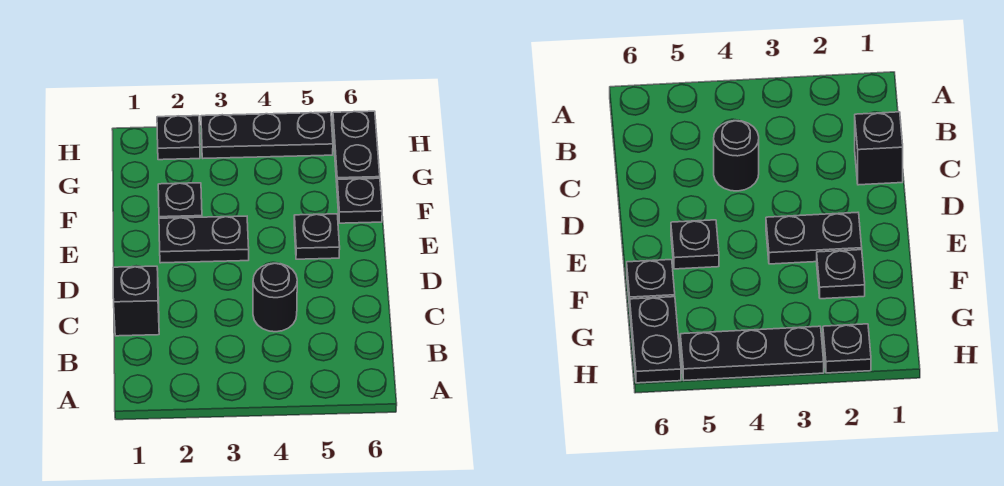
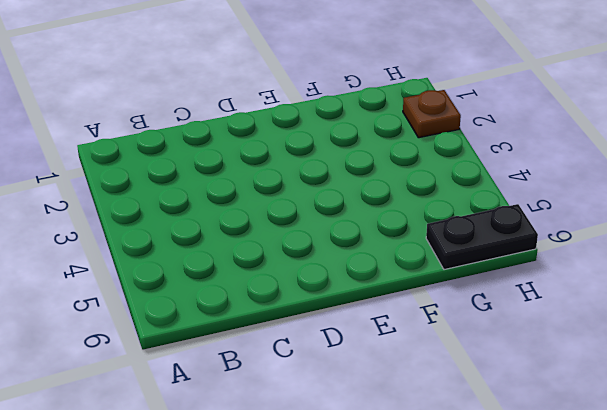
brown plate H2 level 1 -> black plate H2 level 1
none -> black brick C1 level 1
none -> black round brick C4 level 1

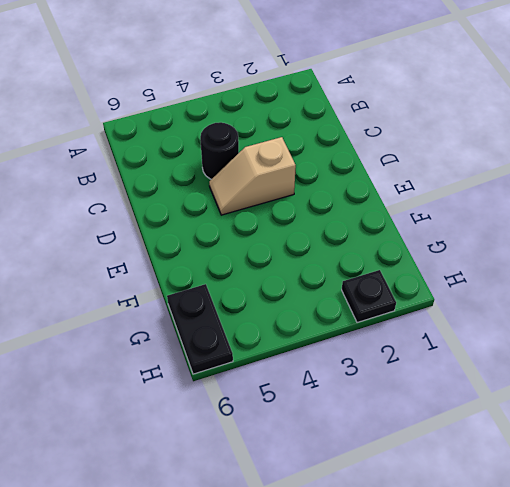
tan slope D3:D4 level 1 top 3 -> none
none -> black brick C1 level 1
none -> black plate E2:E3 level 1

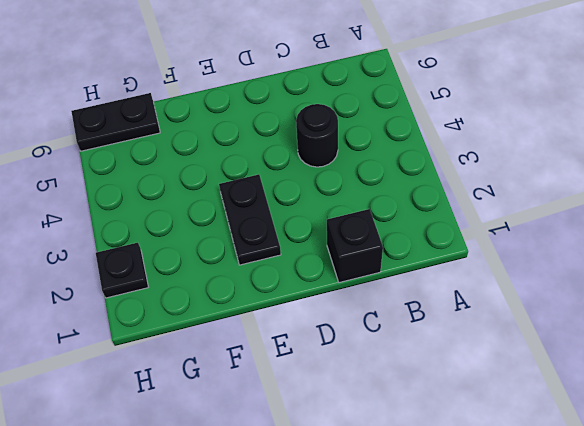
none -> black plate E5 level 1
none -> black plate F2 level 1

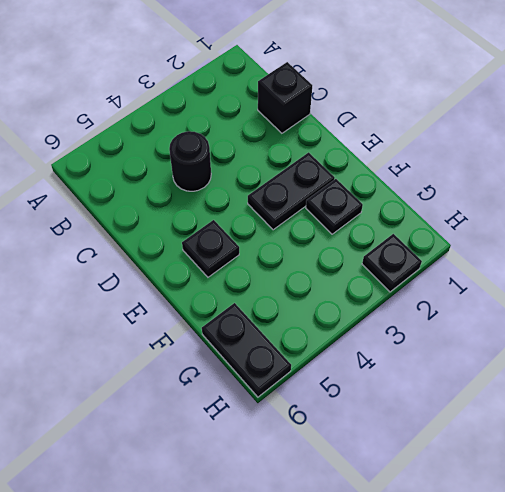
none -> black plate F6 level 1
none -> black plate H3:H5 level 1

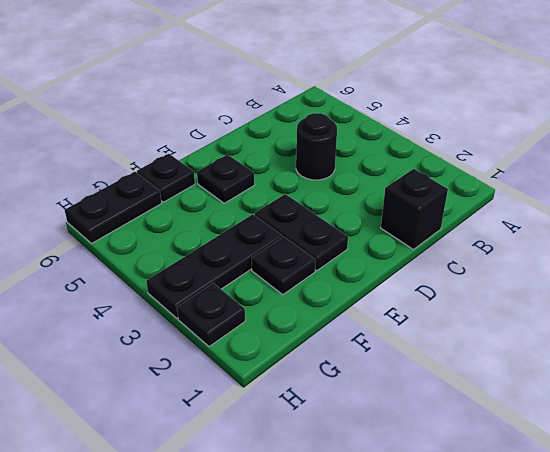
black plate F3:H3 level 1 -> black plate H3:H5 level 1

